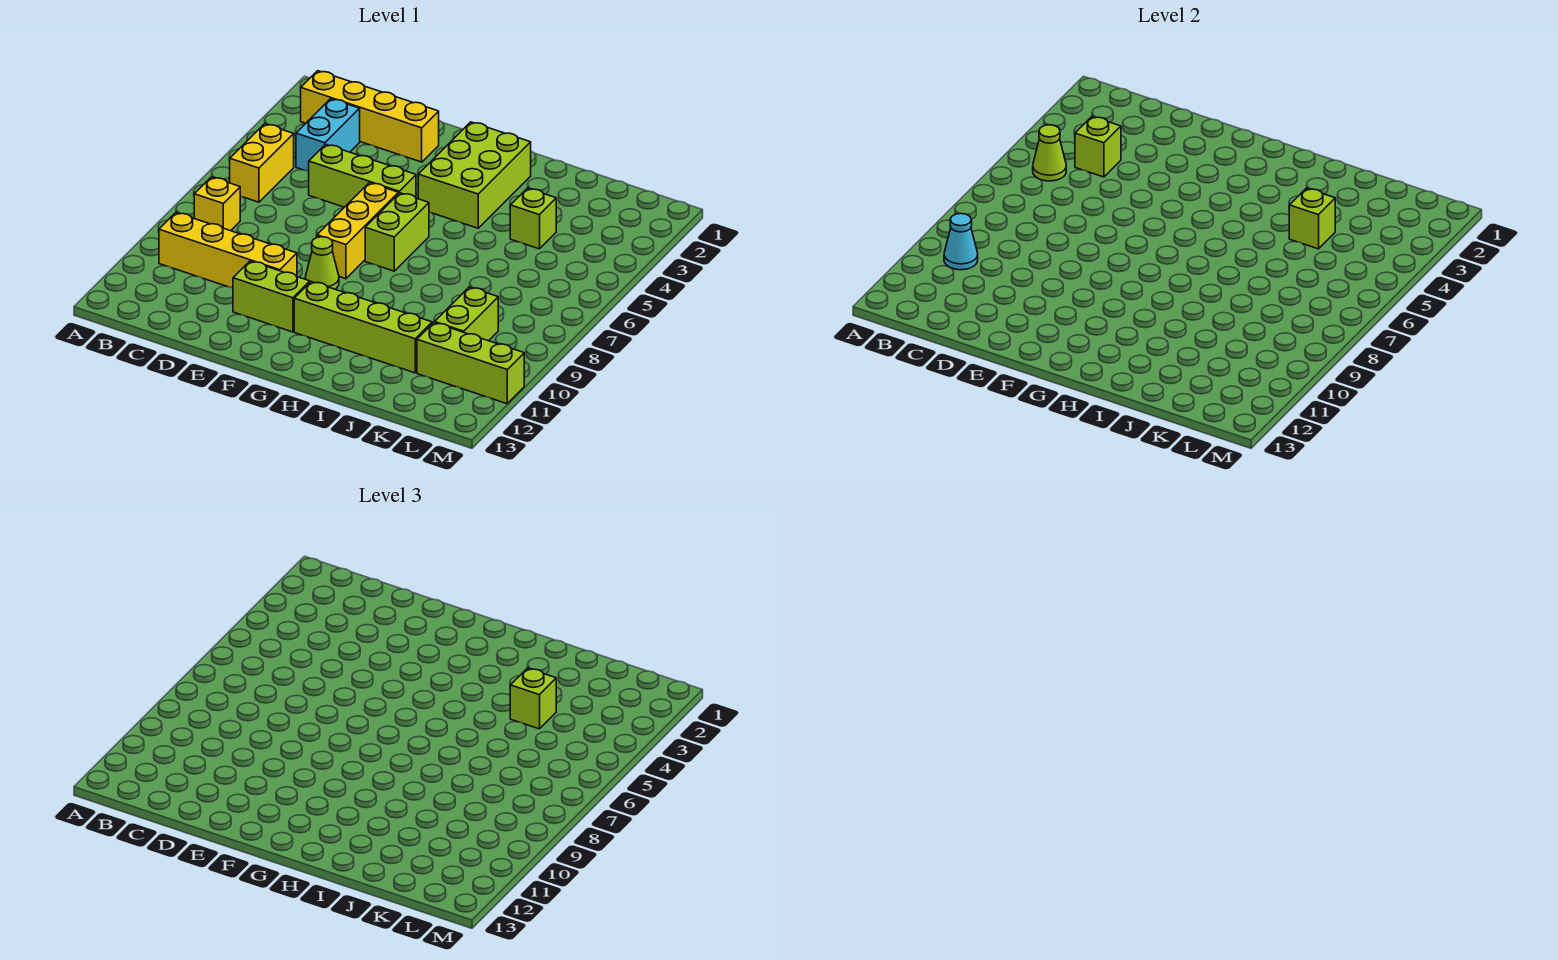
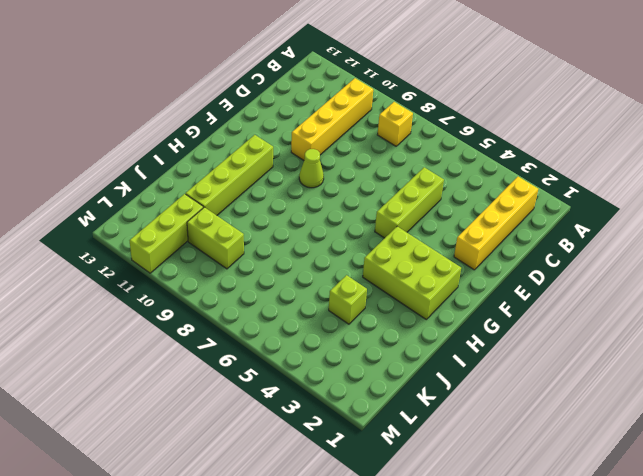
none -> yellow brick B5:B6 level 1
none -> cyan brick C3:C4 level 1
none -> lime brick E11:F11 level 1

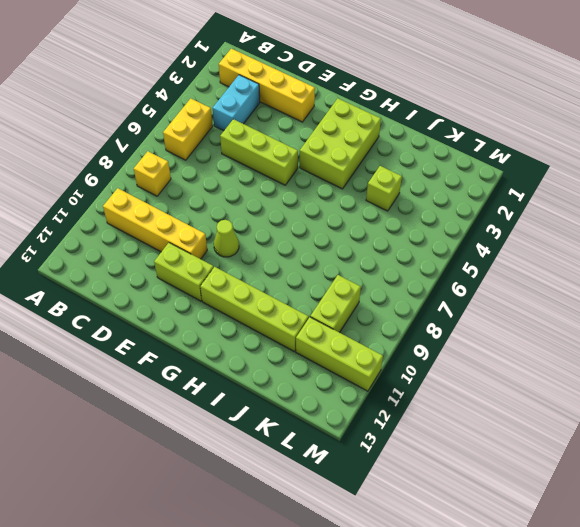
none -> yellow brick F6:F8 level 1
none -> lime brick G6:G7 level 1
none -> lime cone B5 level 2

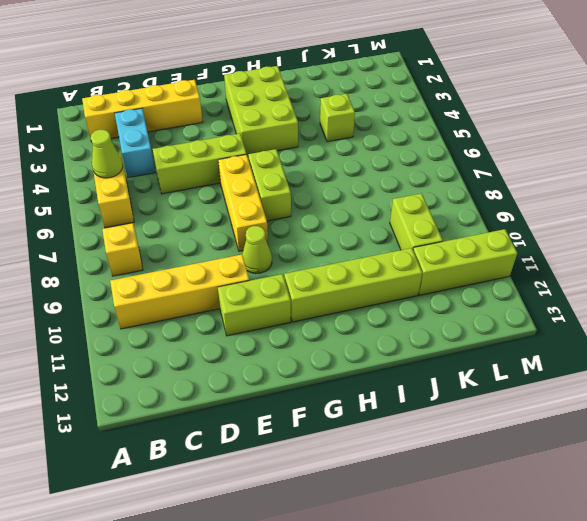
none -> cyan cone B10 level 2
none -> lime brick C4 level 2
none -> lime brick J4 level 2

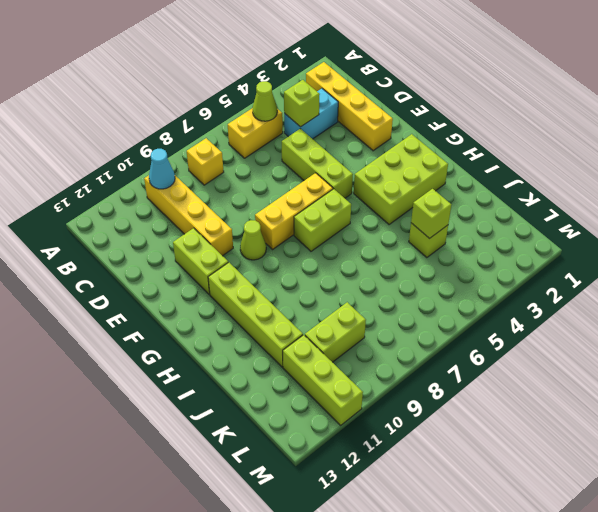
none -> lime brick J4 level 3

